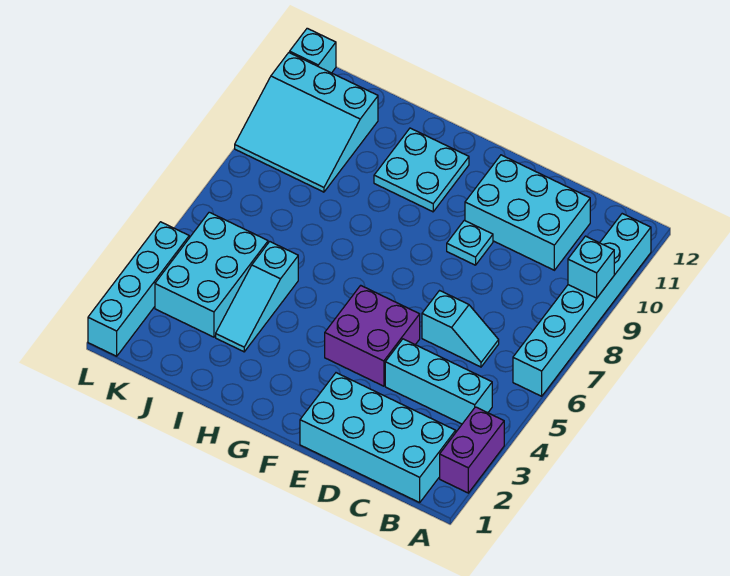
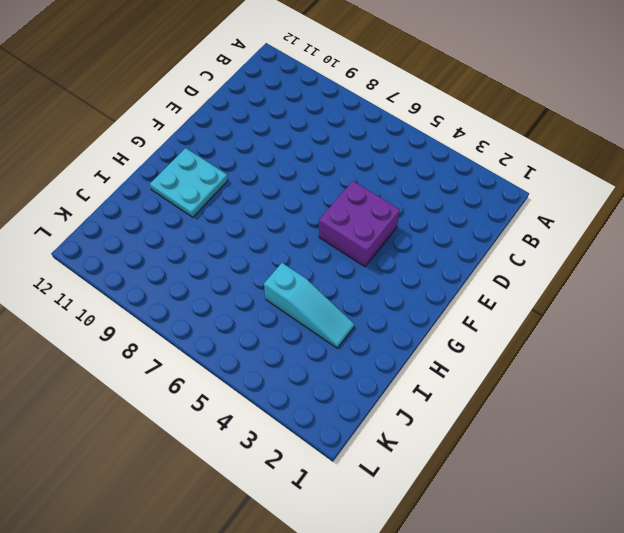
none -> purple brick A2:A3 level 1
none -> cyan brick A6:A11 level 1
none -> cyan brick B1:E2 level 1

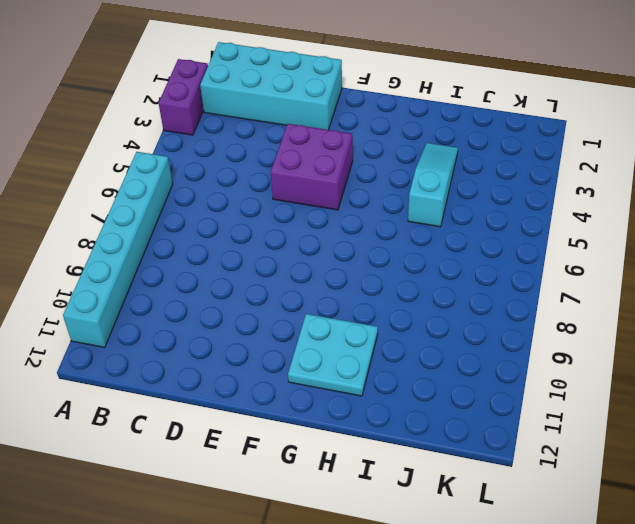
none -> cyan brick B4:D4 level 1
none -> cyan slope C6:D6 level 1 top D
none -> cyan brick C10:E11 level 1

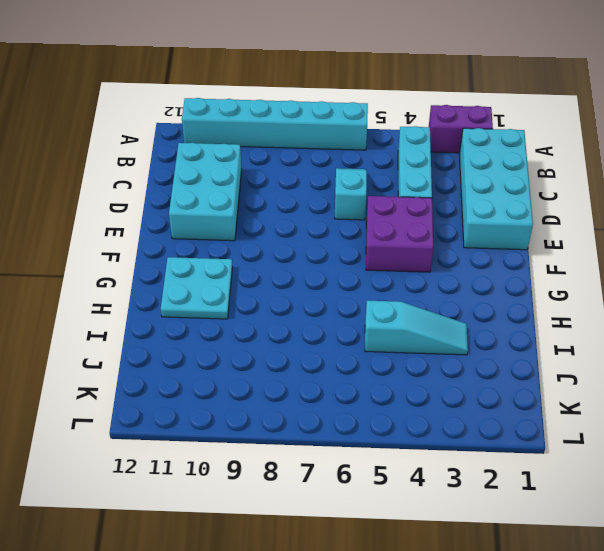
none -> cyan plate E9 level 1
none -> cyan brick J3:K5 level 1
none -> cyan slope J9:L11 level 1 top 11

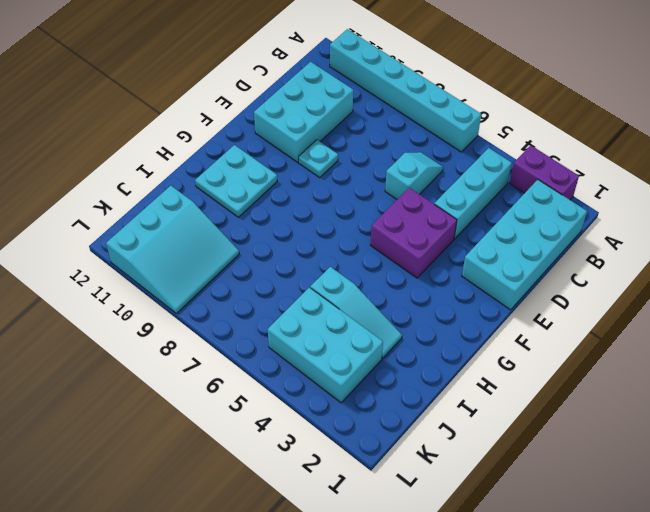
none -> cyan brick L1:L4 level 1
none -> cyan brick L12 level 1
none -> cyan brick A9 level 2

